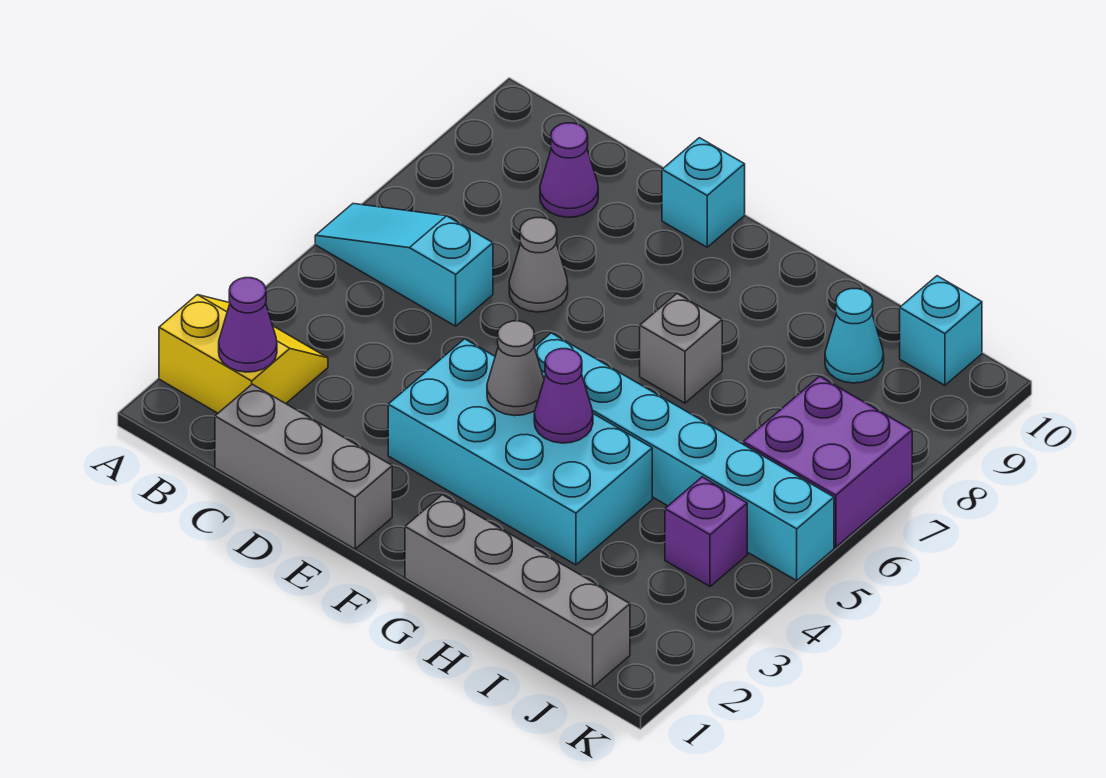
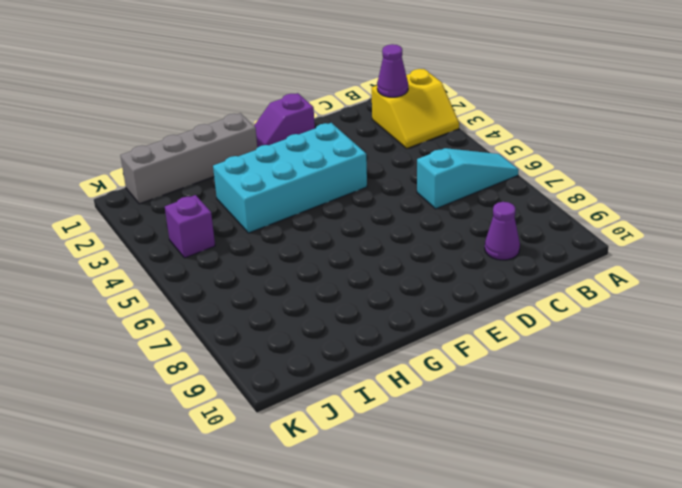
purple slope E1:F1 level 1 top E -> grey brick C1:E1 level 1
none -> grey cone D7 level 1
none -> cyan brick E10 level 1
none -> cyan brick F5:K5 level 1

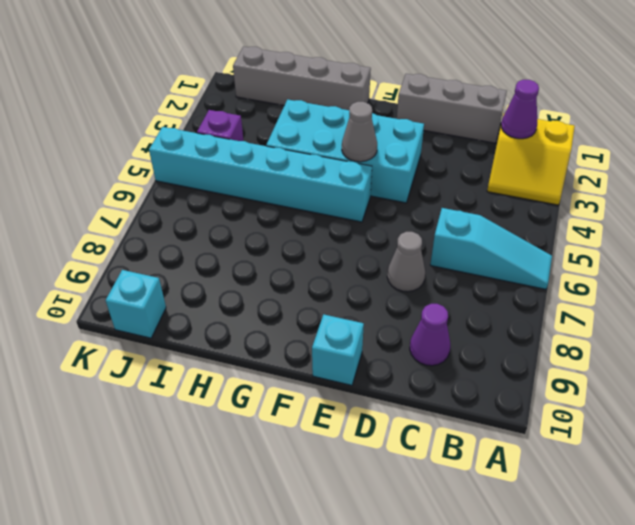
none -> grey brick G7 level 1
none -> cyan cone I9 level 1
none -> purple brick J6:K7 level 1

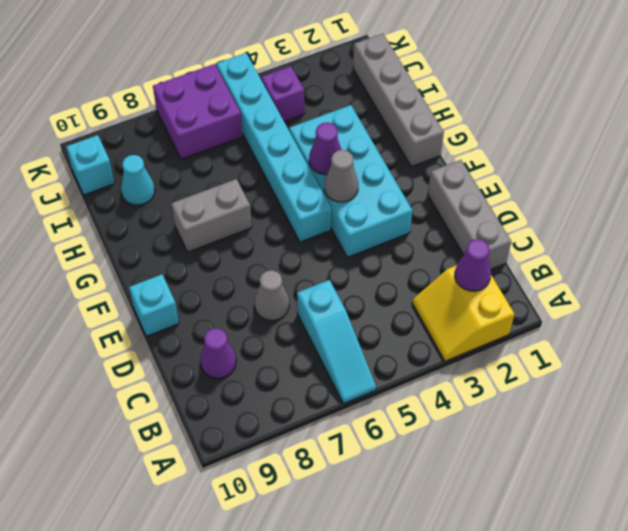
grey brick G7:G8 level 1 -> grey brick G7 level 1

